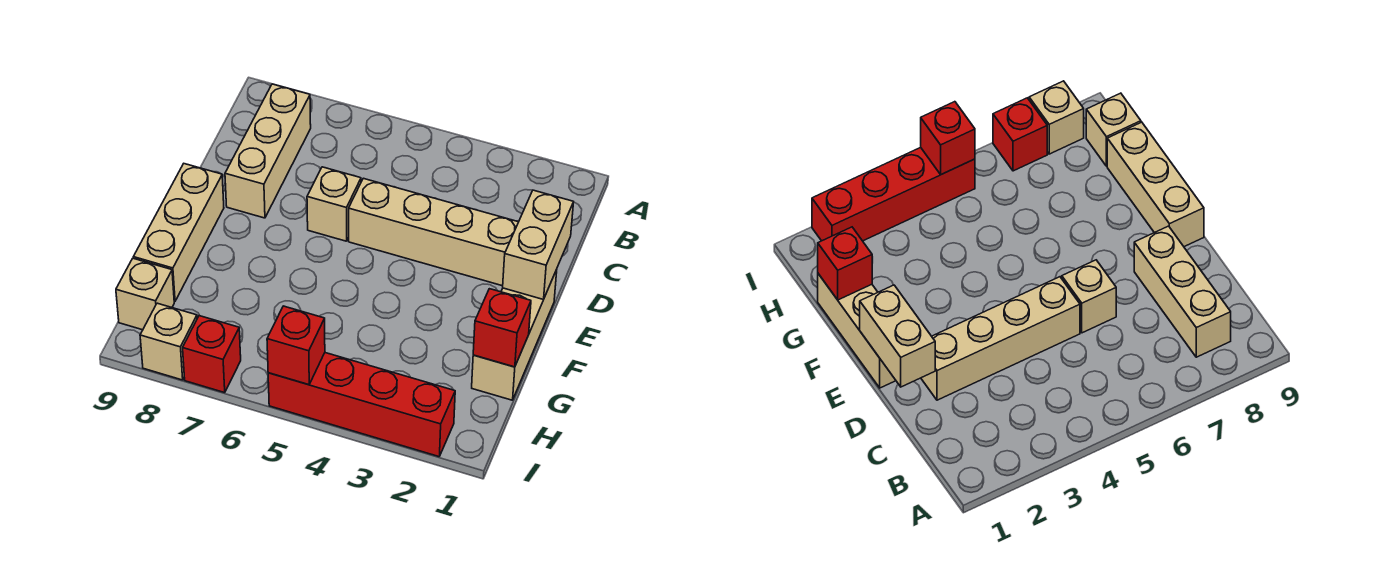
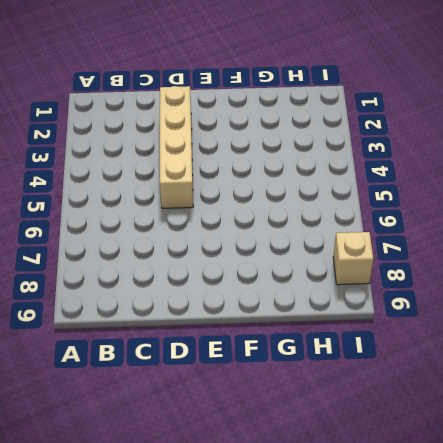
none -> tan brick B8:D8 level 1
none -> tan brick D6 level 1
none -> tan brick E1:G1 level 1

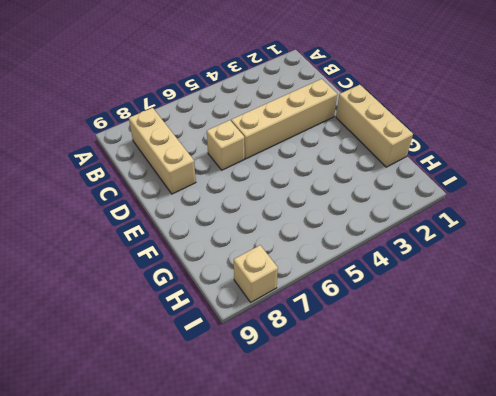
none -> tan brick E9:G9 level 1
none -> tan brick H9 level 1
none -> red brick I2:I5 level 1

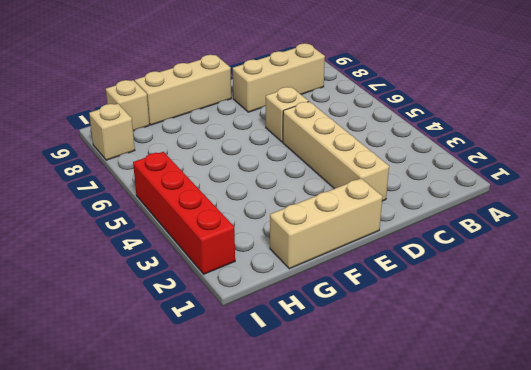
none -> red brick I7 level 1
none -> tan brick D1:E1 level 2
none -> red brick G1 level 2

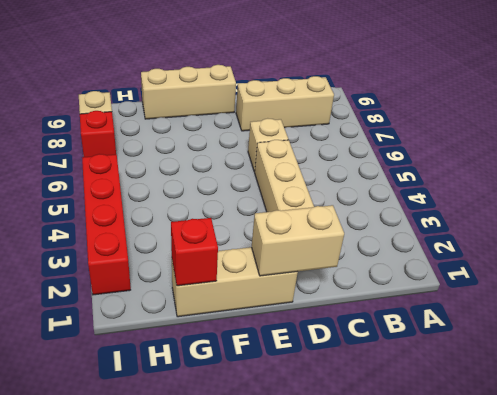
none -> tan brick H9 level 1
none -> red brick I5 level 2

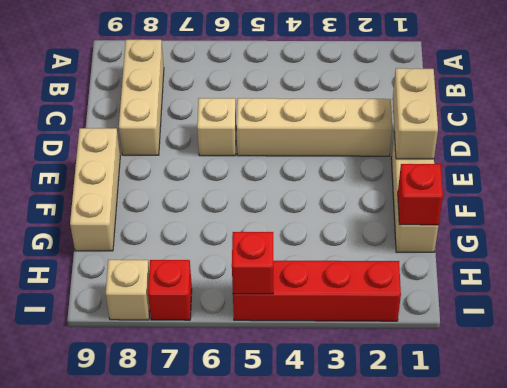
none -> tan brick H9 level 1

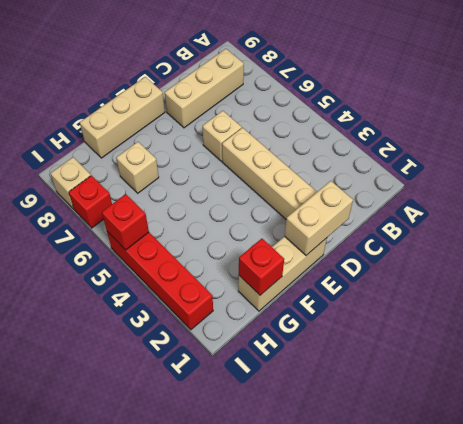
tan brick G7 level 1 -> tan brick H9 level 1

